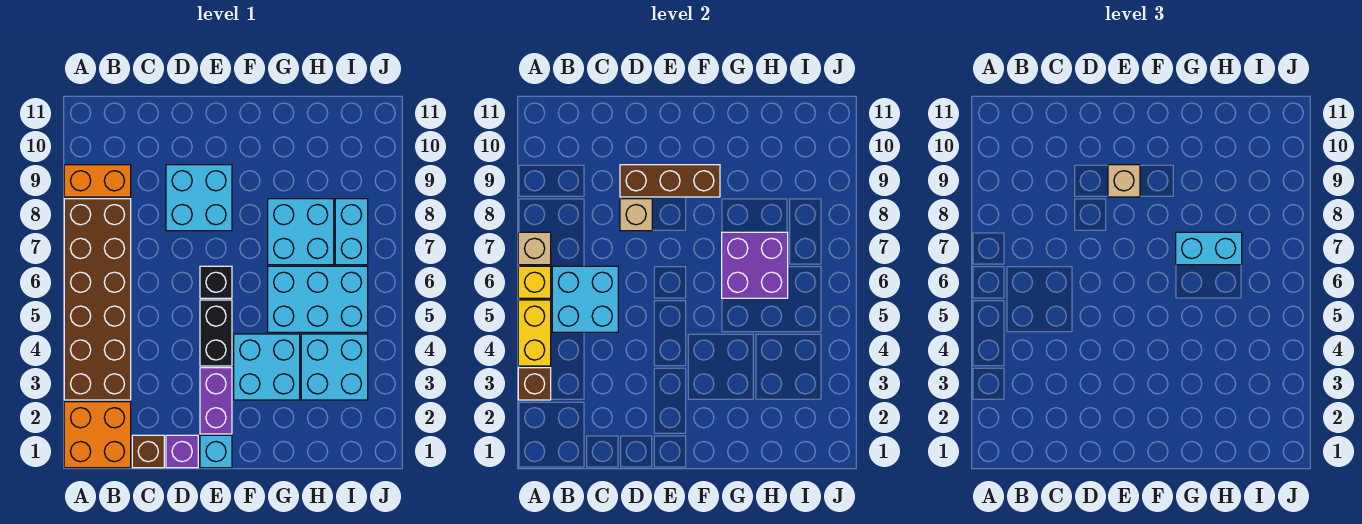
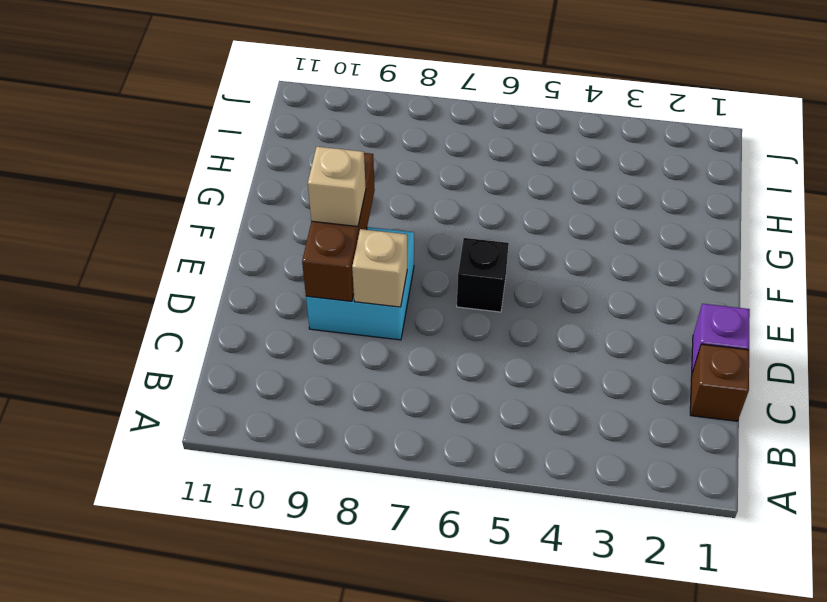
none -> orange brick A1:B2 level 1
none -> brown brick A3:B8 level 1
none -> orange brick A9:B9 level 1

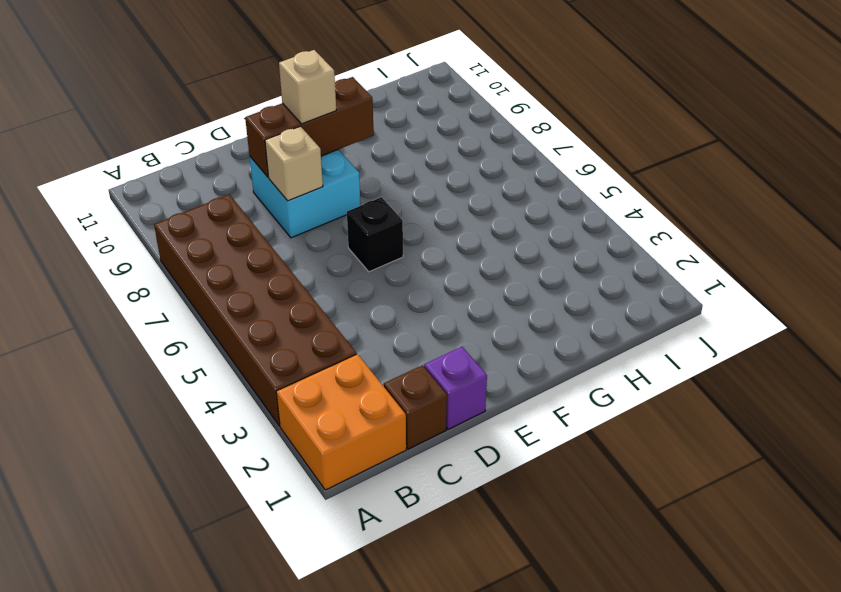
none -> orange brick A9:B9 level 1
none -> cyan brick E1 level 1
none -> purple brick E2:E3 level 1

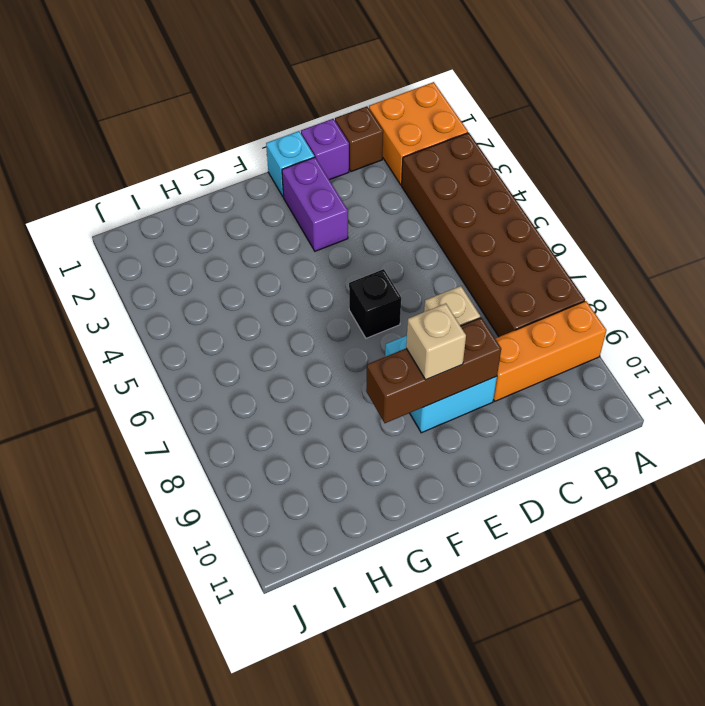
orange brick A9:C9 level 1 -> orange brick A9:B9 level 1
none -> black brick E4:E5 level 1
none -> cyan brick F3:G4 level 1
none -> cyan brick G5:I6 level 1

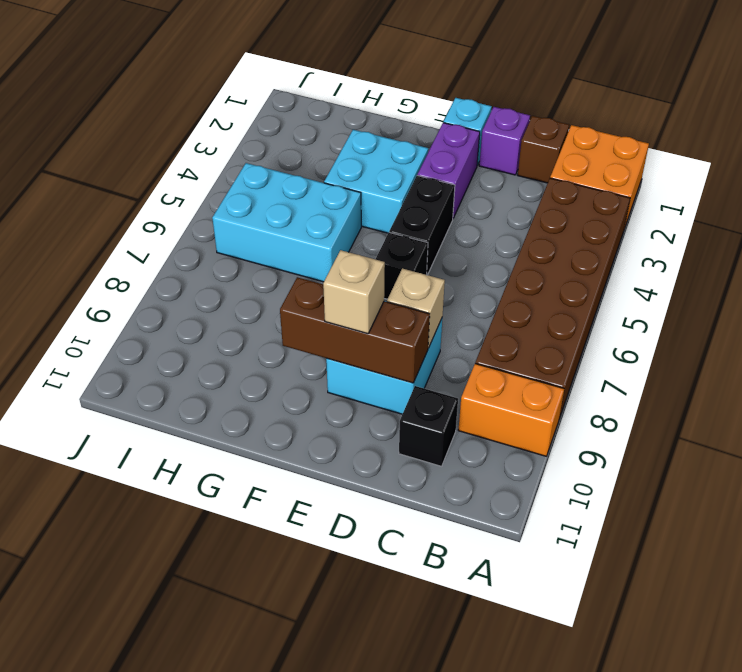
black brick C10 level 1 -> none
none -> cyan brick G7:H8 level 1
none -> cyan brick H3:I4 level 1
none -> cyan brick I7:I8 level 1

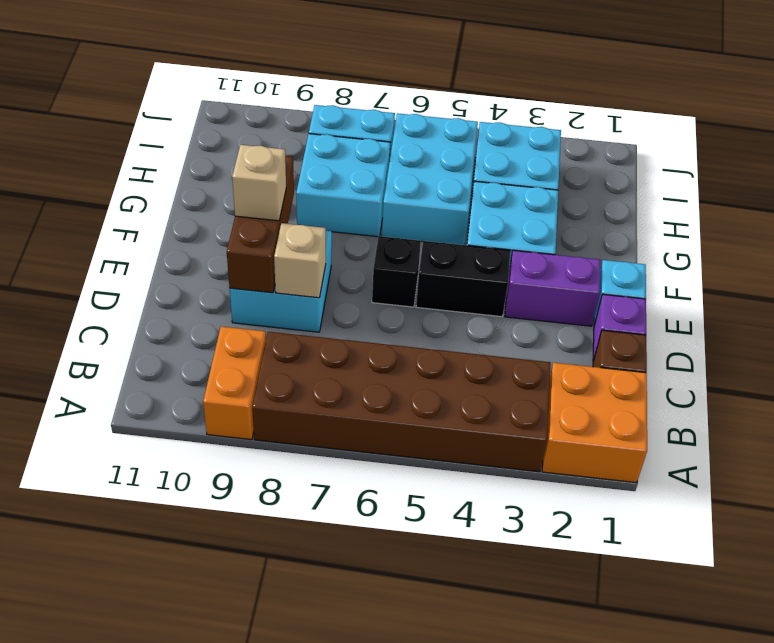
none -> brown brick A3 level 2
none -> yellow brick A4:A5 level 2
none -> yellow brick A6 level 2

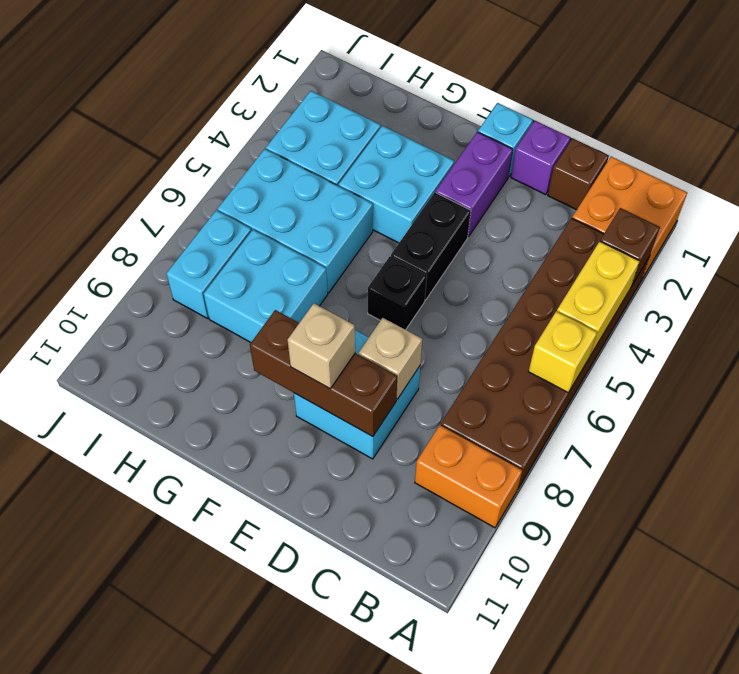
none -> tan brick A7 level 2
none -> cyan brick B5:C6 level 2
none -> purple brick G6:H7 level 2

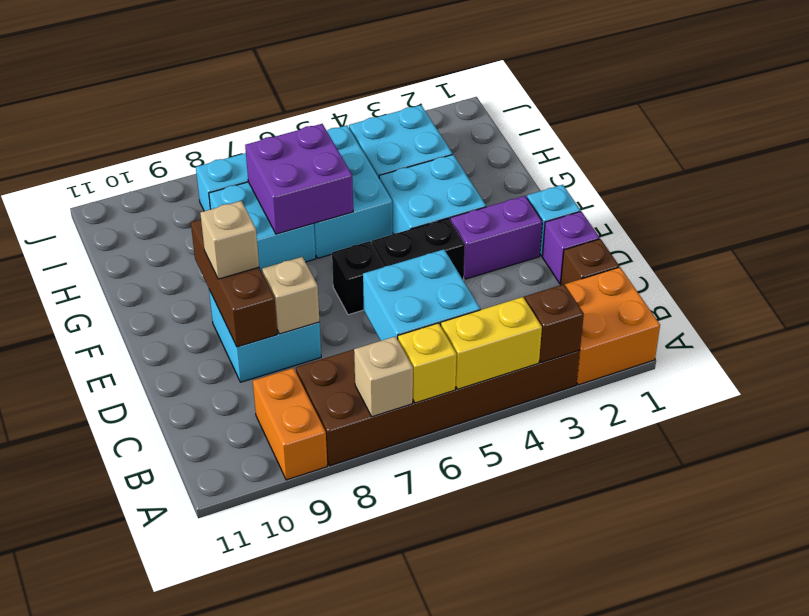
none -> cyan brick G7:H7 level 3

